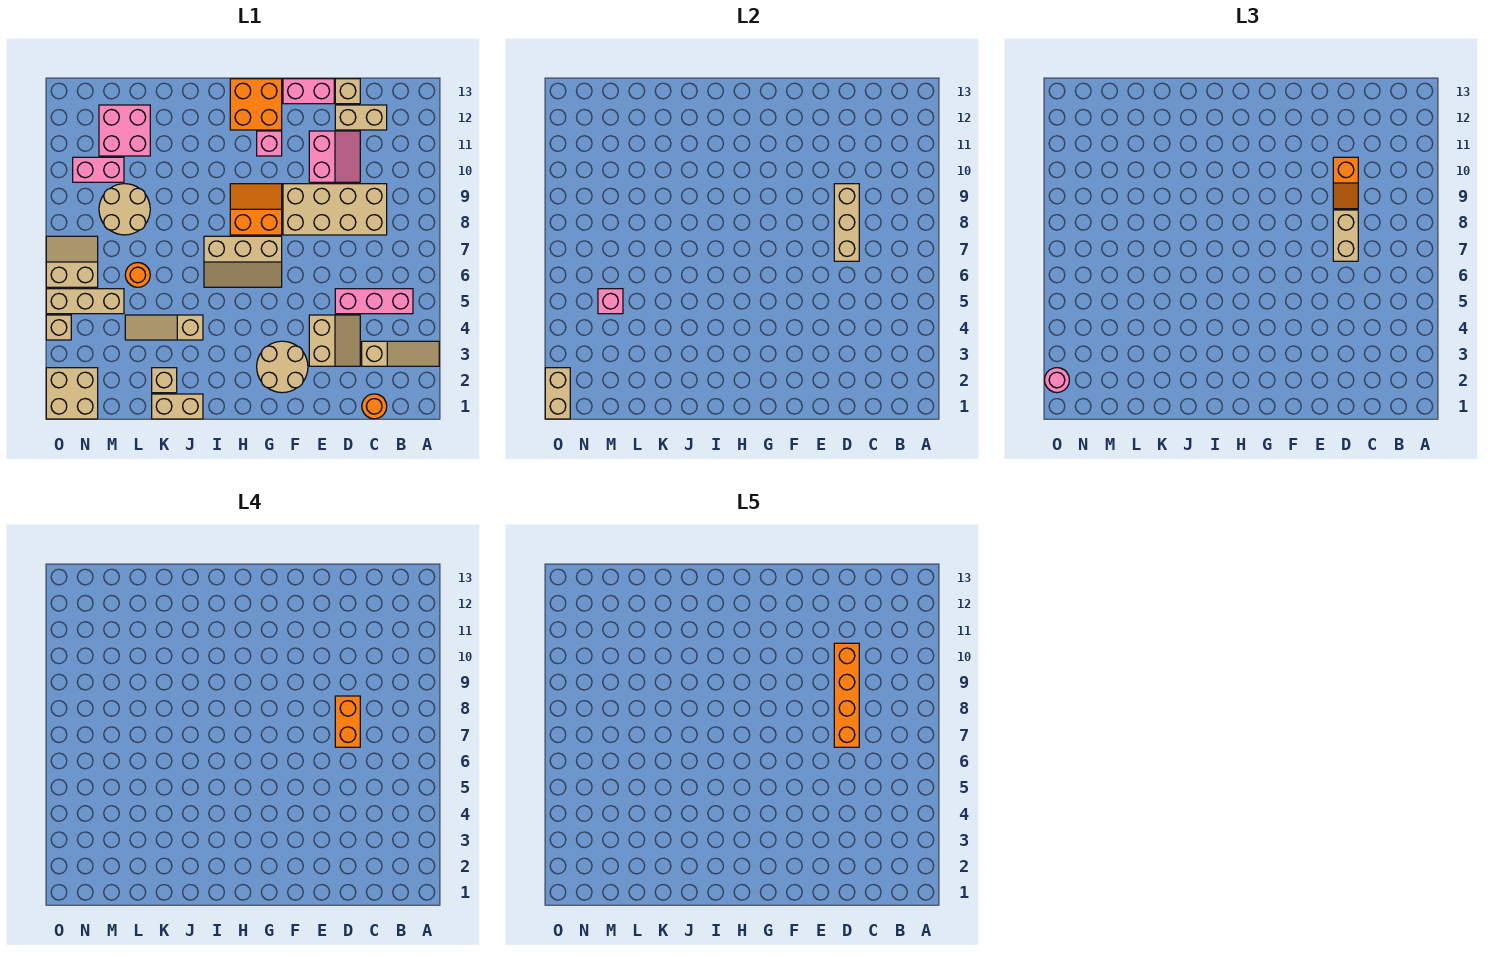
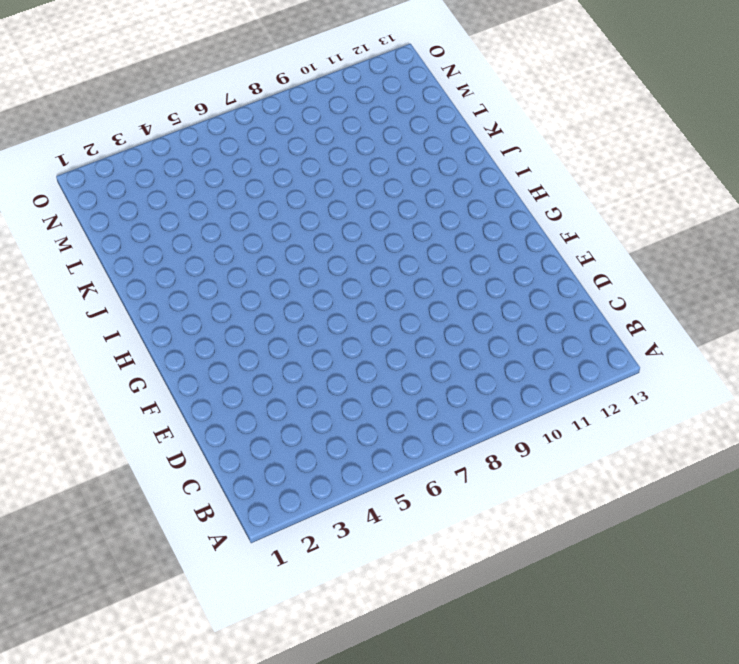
none -> tan slope A3:C3 level 1 top C
none -> pink brick B5:D5 level 1
none -> orange round brick C1 level 1
none -> tan brick C8:F9 level 1

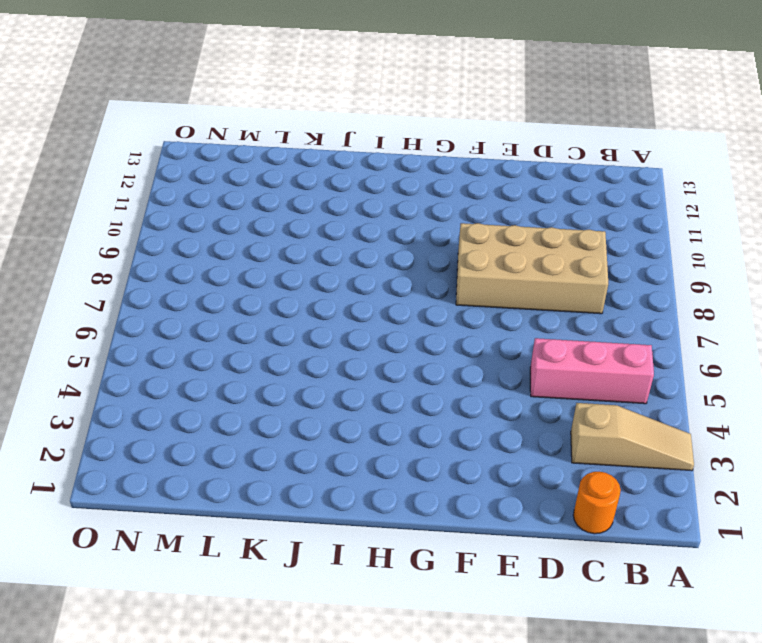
none -> tan brick C12:D12 level 1
none -> tan slope D3:E4 level 1 top E
none -> pink slope D10:E11 level 1 top E
none -> tan brick D13 level 1

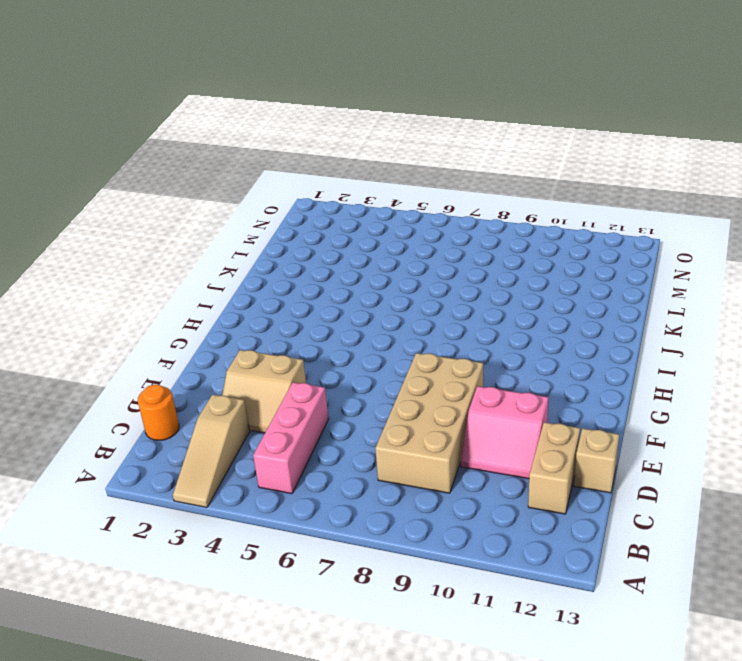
none -> pink brick E13:F13 level 1
none -> tan round brick F2:G3 level 1
none -> tan slope G6:I7 level 1 top 7
none -> orange slope G8:H9 level 1 top 8

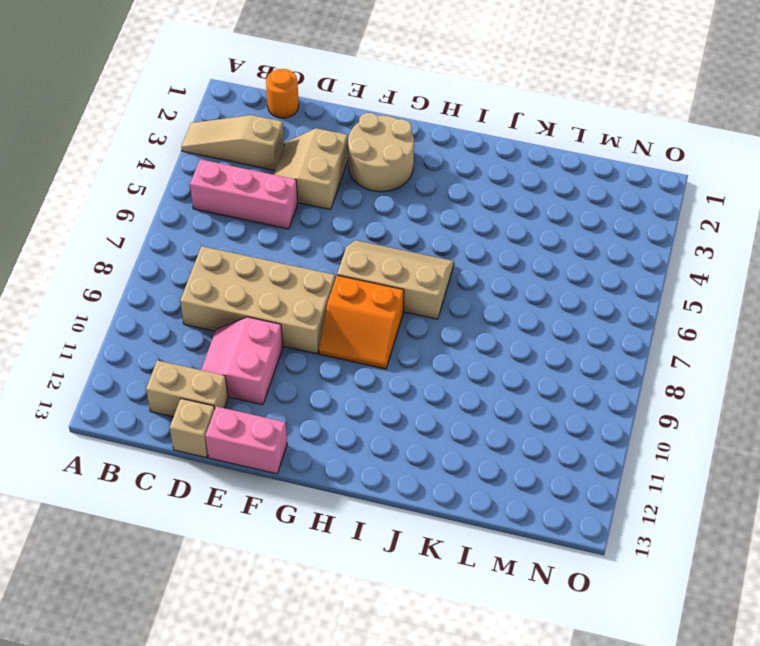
none -> pink brick G11 level 1
none -> orange brick G12:H13 level 1
none -> tan brick J1:K1 level 1
none -> tan slope J4:L4 level 1 top J

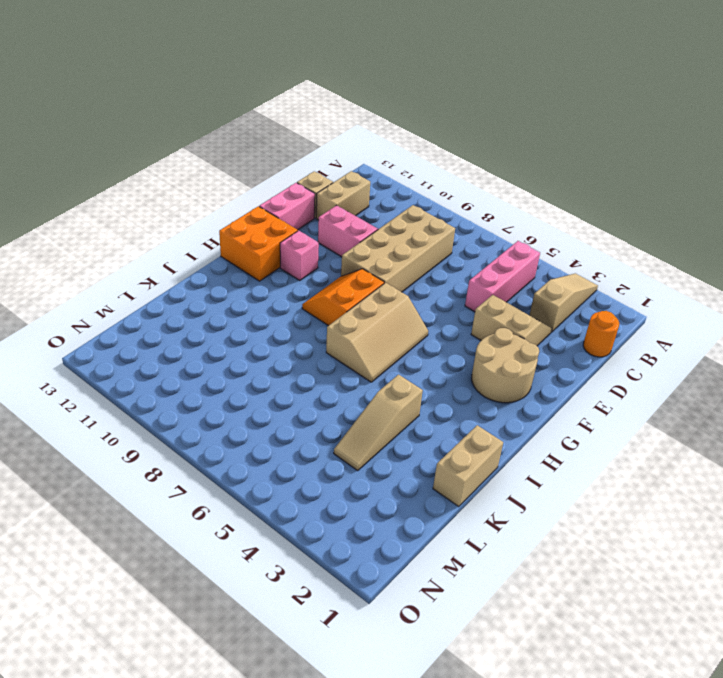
none -> tan brick K2 level 1
none -> orange round brick L6 level 1
none -> tan round brick L8:M9 level 1
none -> pink brick L11:M12 level 1

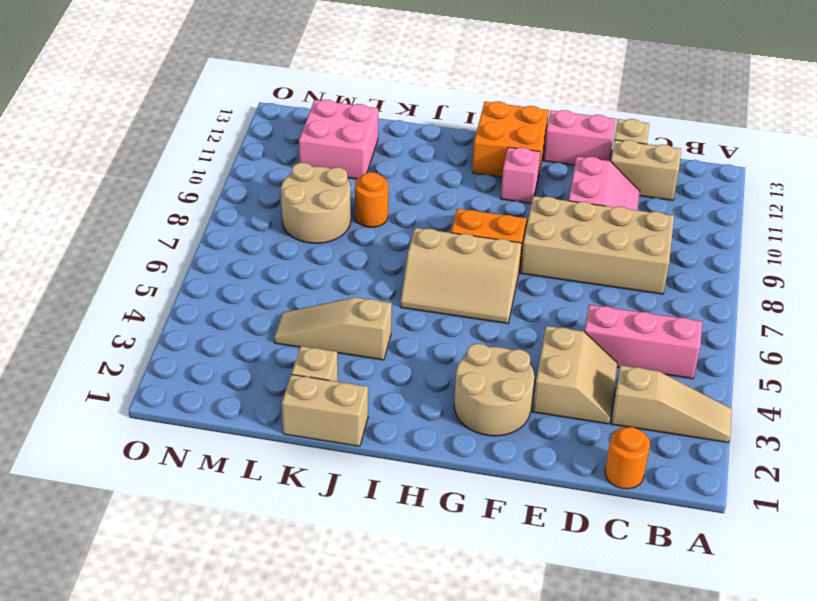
orange round brick K9 level 1 -> orange round brick L6 level 1
none -> tan brick M5:O5 level 1
none -> pink brick M10:N10 level 1
none -> tan brick N1:O2 level 1
none -> tan slope N6:O7 level 1 top 6

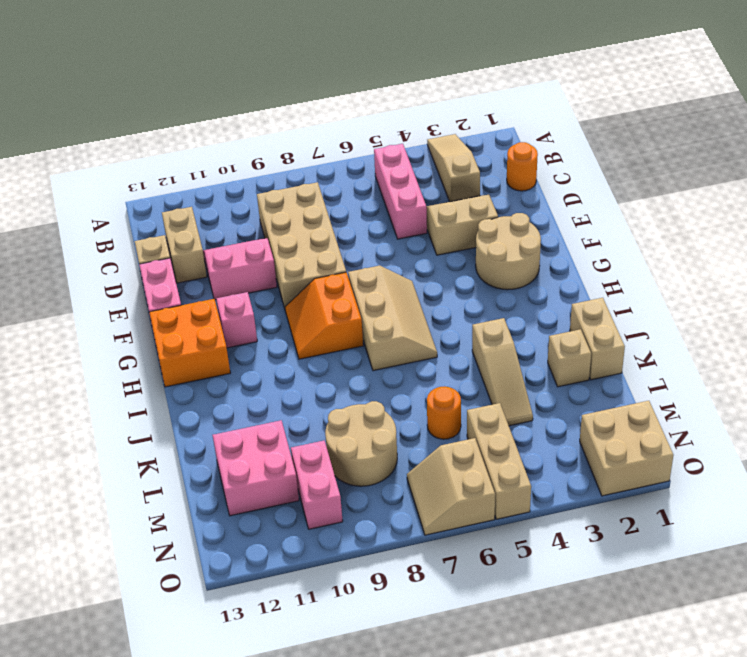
none -> tan brick O4 level 1
none -> tan brick D7:D9 level 2
none -> pink brick M5 level 2
none -> tan brick O1:O2 level 2

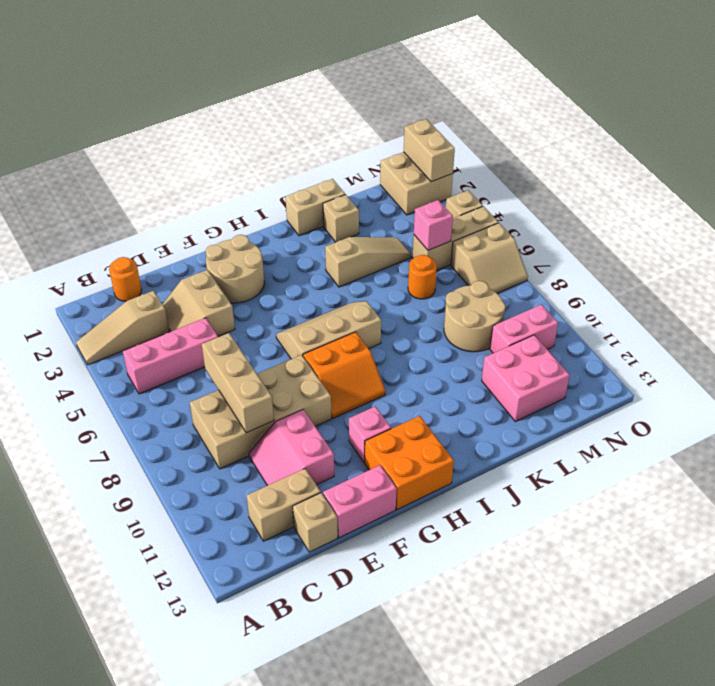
none -> tan brick D7:D8 level 3
none -> orange slope D9:D10 level 3 top 10
none -> pink round brick O2 level 3
none -> orange brick D7:D8 level 4

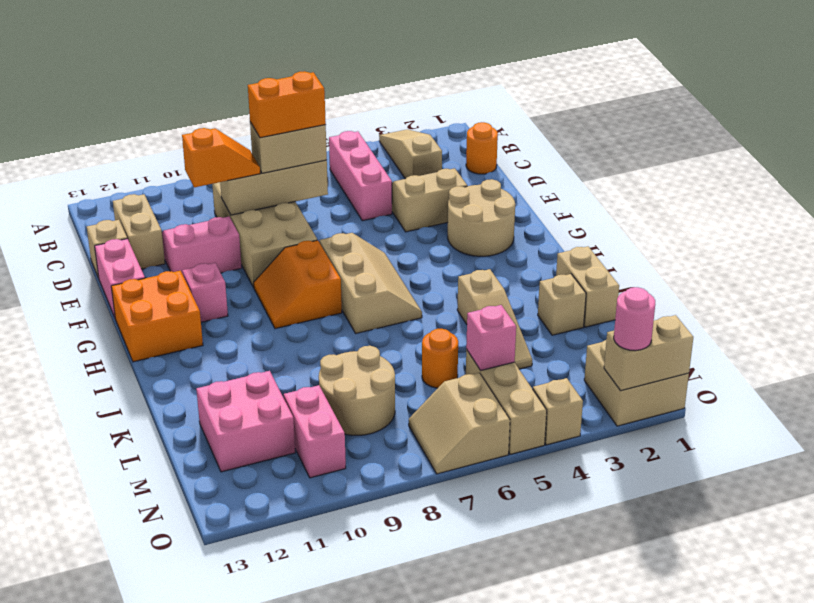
none -> orange brick D7:D10 level 5

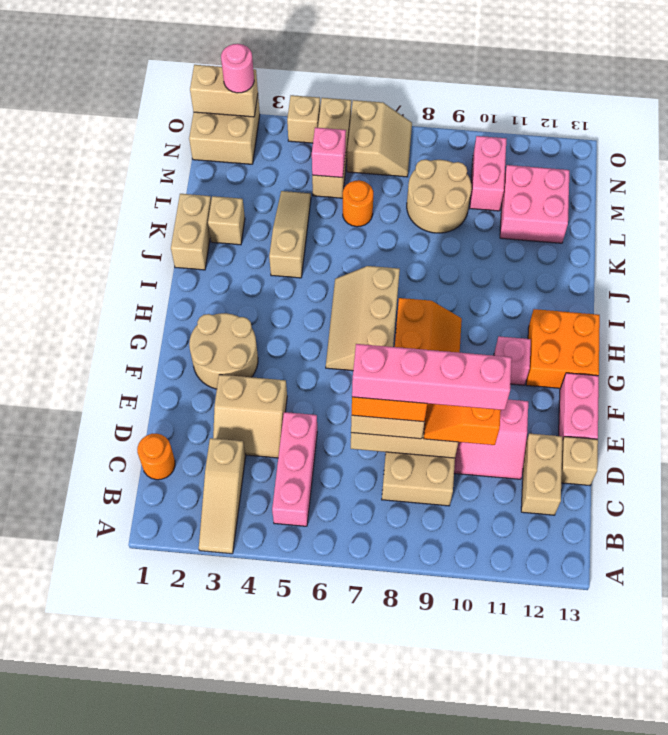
pink brick D7:D10 level 5 -> orange brick D7:D10 level 5

